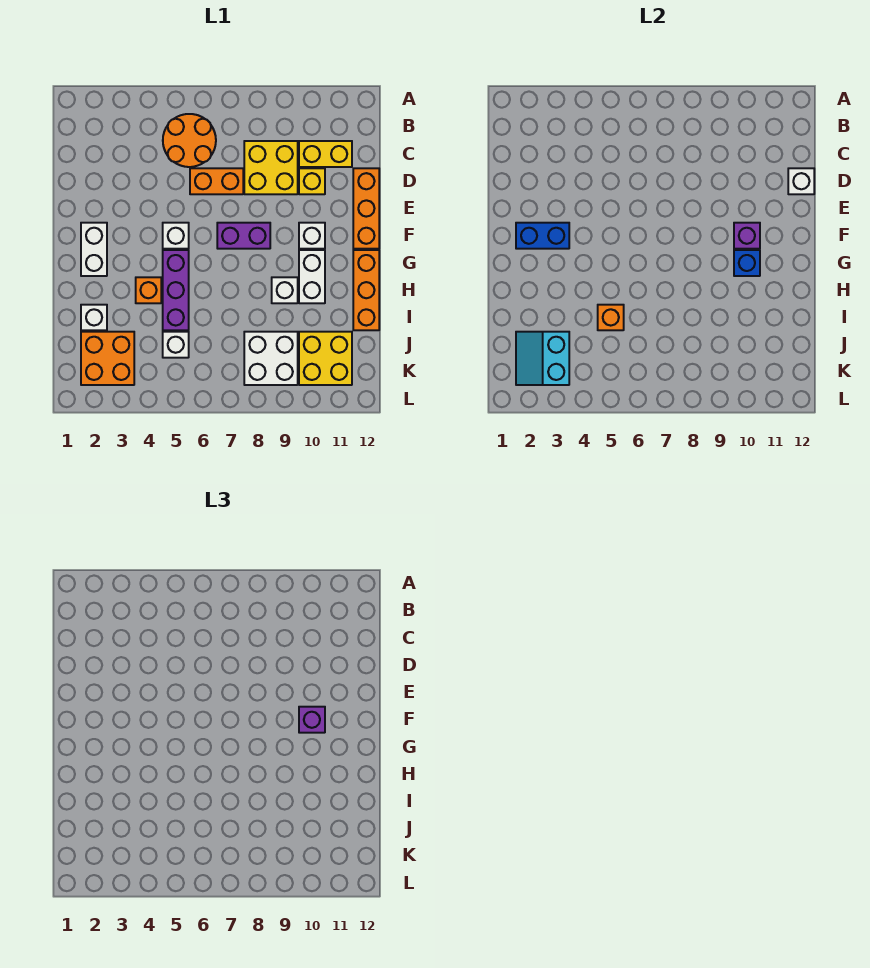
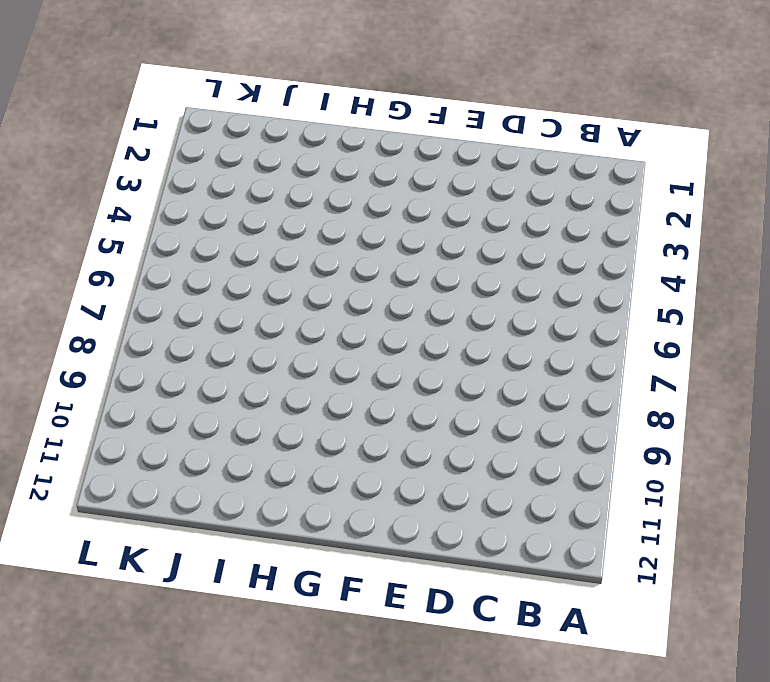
none -> orange round brick B5:C6 level 1
none -> yellow brick C8:D9 level 1
none -> yellow brick C10:C11 level 1

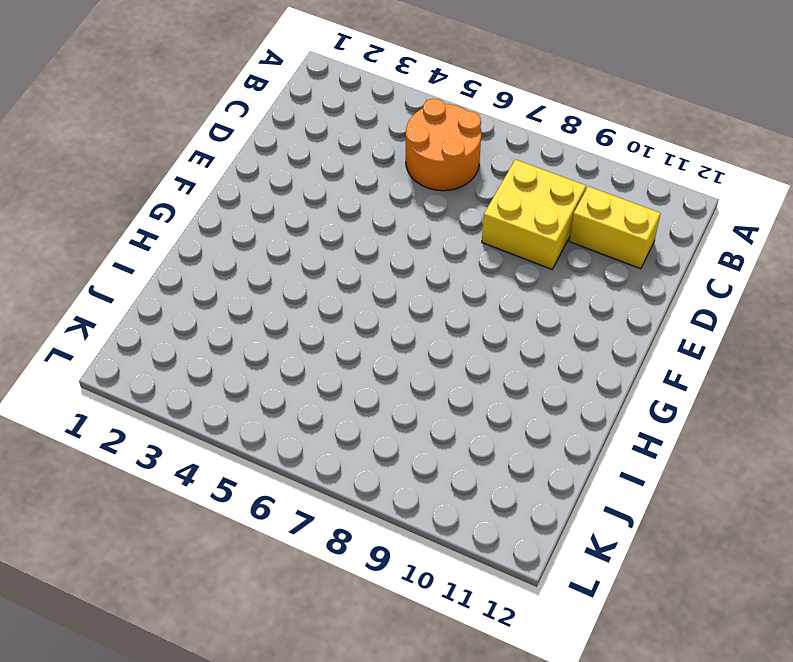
none -> orange brick D6:D7 level 1
none -> yellow brick D10 level 1
none -> orange brick D12:F12 level 1

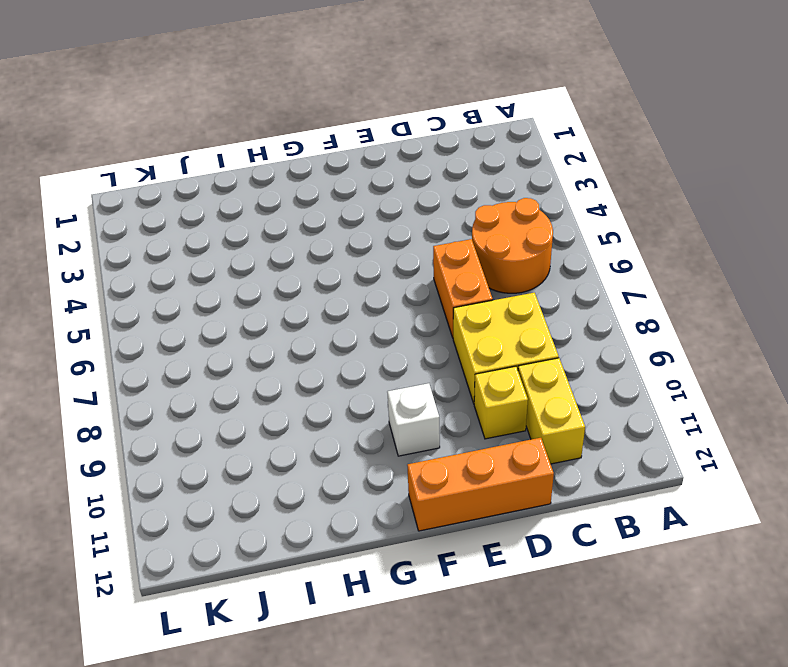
none -> white brick F2:G2 level 1
none -> white brick F5 level 1
none -> purple brick F7:F8 level 1

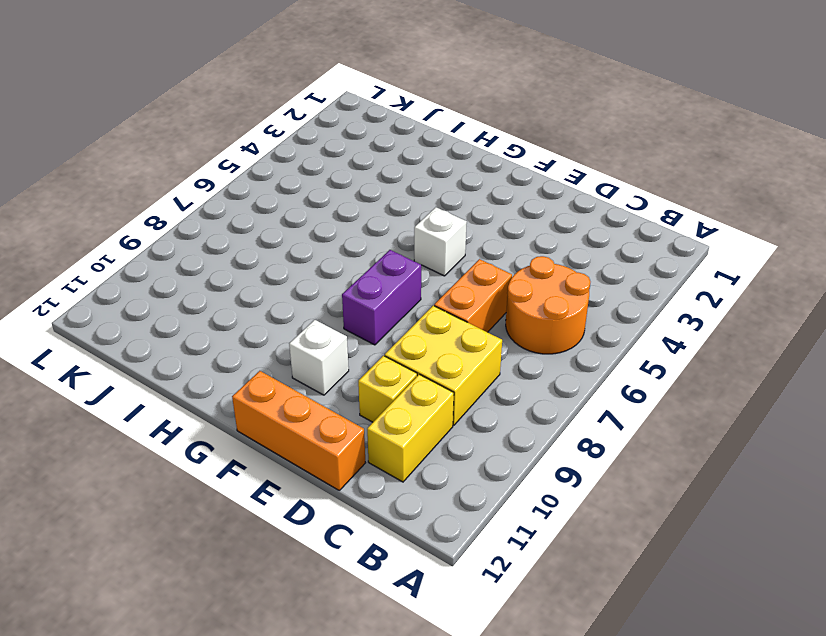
none -> white brick F2:G2 level 1
none -> purple brick G5:I5 level 1
none -> white brick G10:H10 level 1

